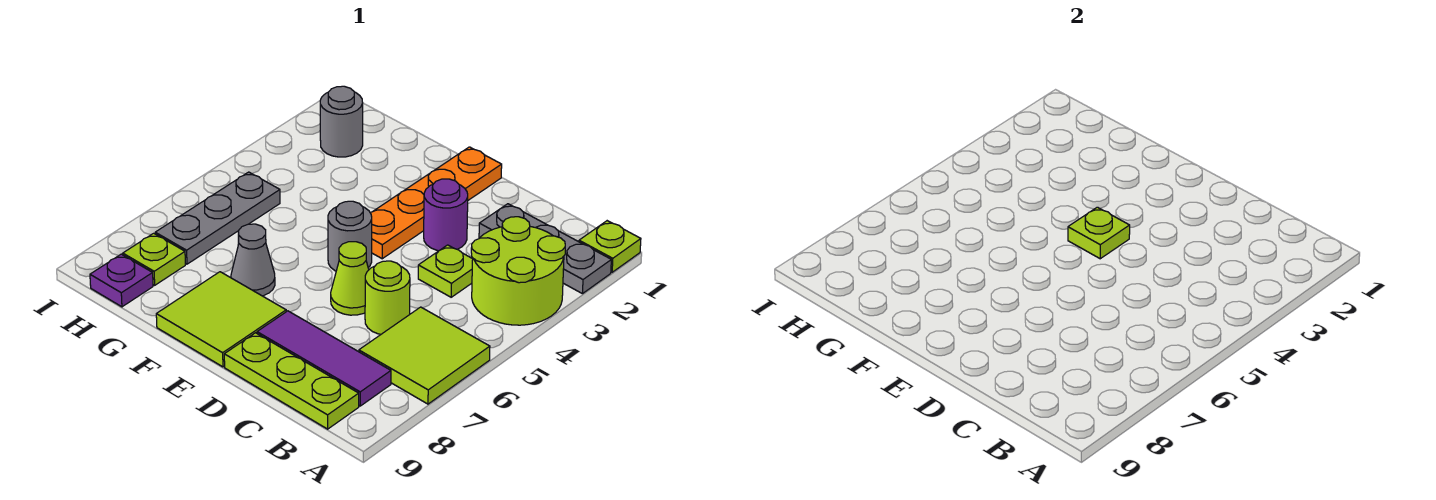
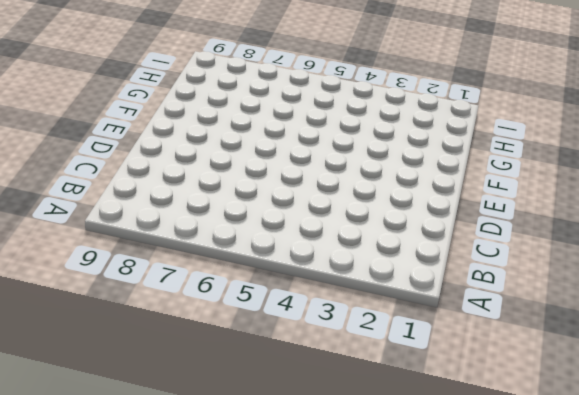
none -> lime plate A1 level 1
none -> grey plate A2:C2 level 1
none -> lime round brick A3:B4 level 1

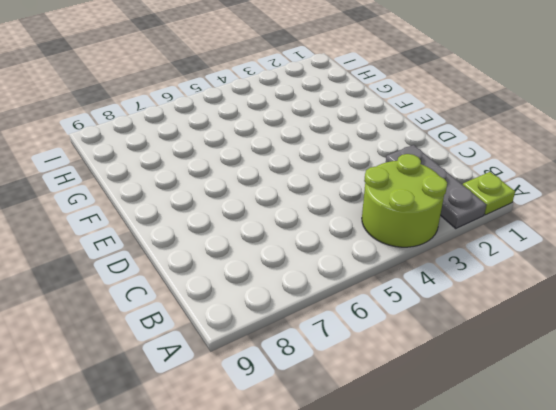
none -> lime tile A6:B7 level 1
none -> purple tile B8:D8 level 1
none -> lime plate B9:D9 level 1

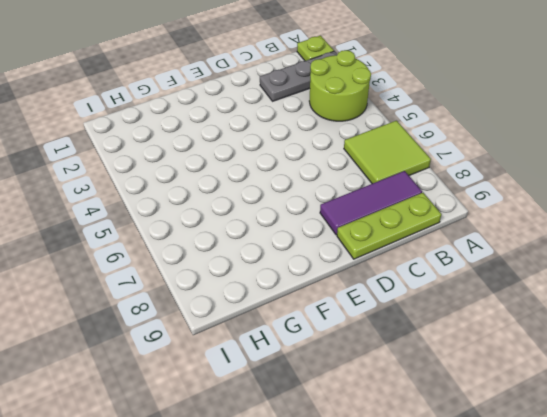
none -> lime plate C4 level 1
none -> lime round brick C6 level 1
none -> purple round brick D3 level 1

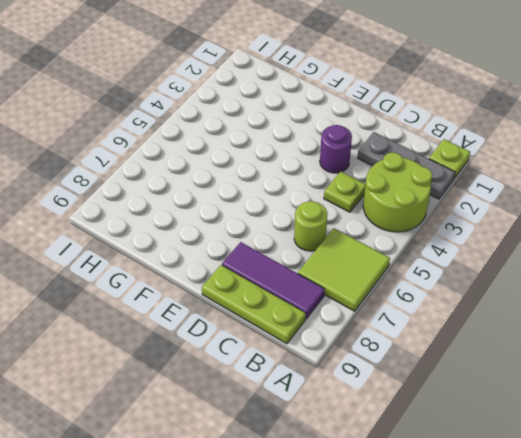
none -> lime cone D6 level 1
none -> orange plate E1:E4 level 1
none -> grey round brick E5 level 1

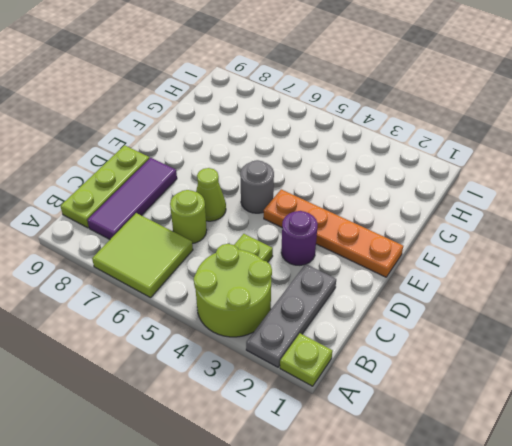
none -> lime tile E8:F9 level 1
none -> grey cone F7 level 1
none -> grey round brick H2 level 1

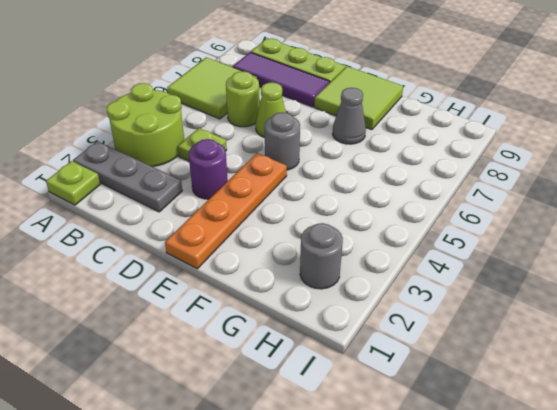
none -> grey plate H5:H7 level 1
none -> lime plate H8 level 1
none -> purple plate H9 level 1

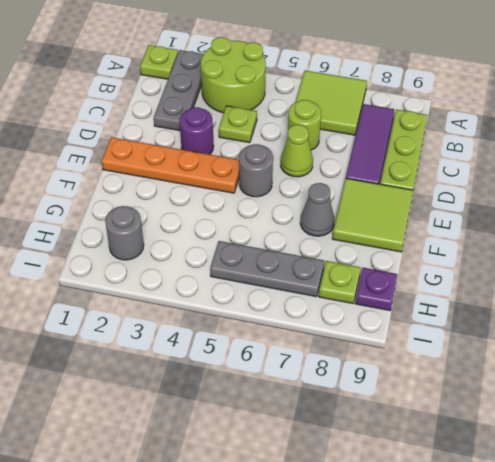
none -> lime plate E4 level 2

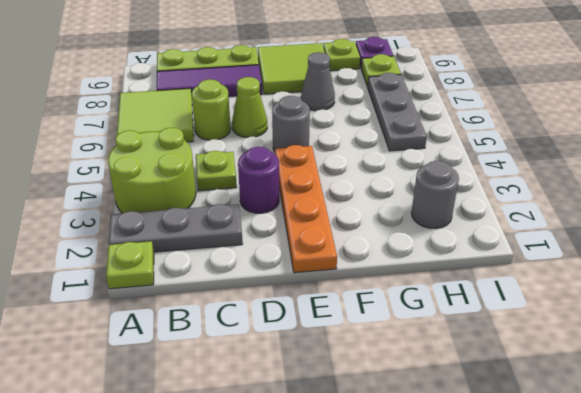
lime plate G9 level 1 -> lime plate E4 level 2

